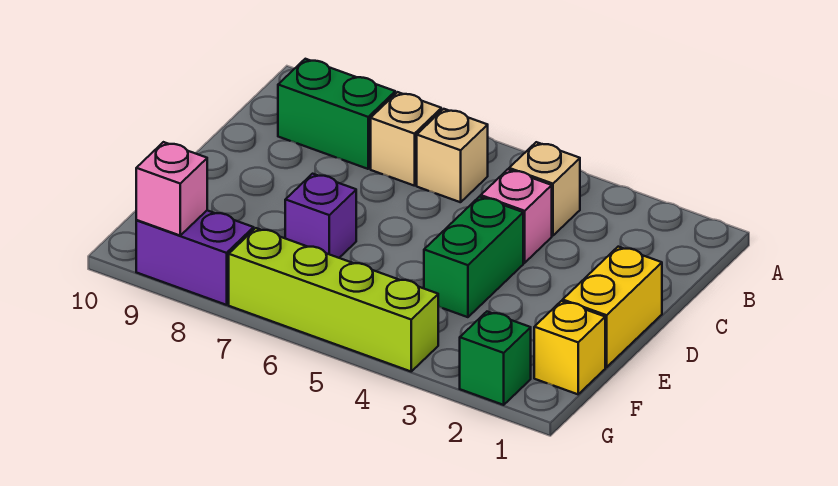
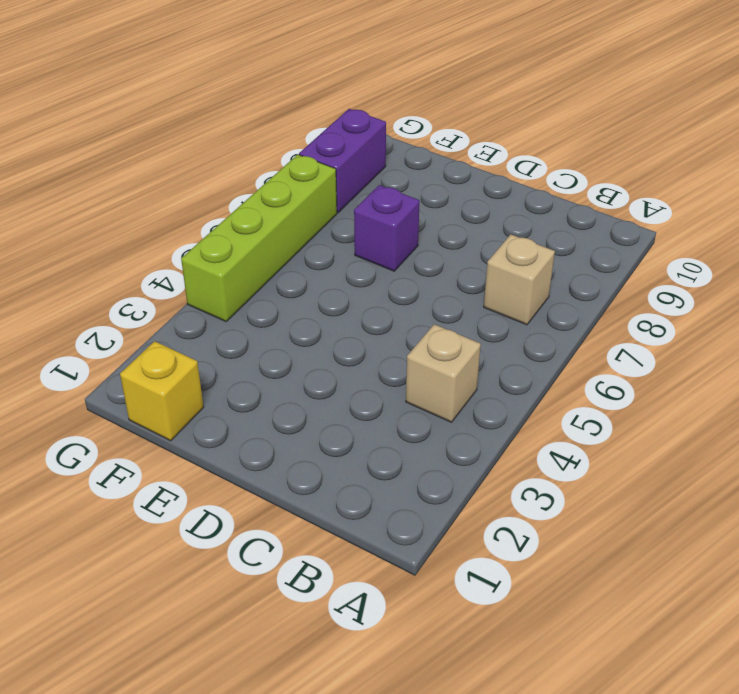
none -> tan brick B6 level 1
none -> green brick B8:B9 level 1
none -> pink brick C4 level 1

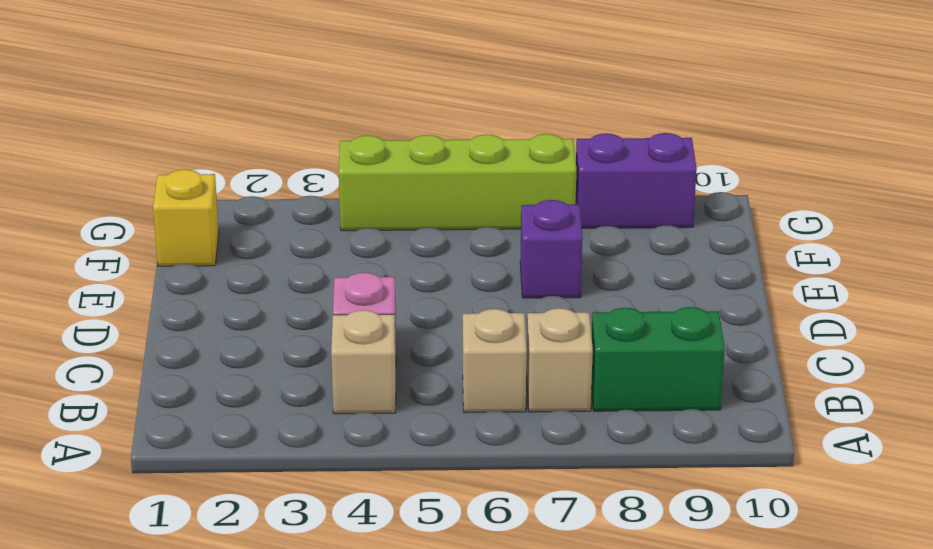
none -> yellow brick D1:E1 level 1
none -> green brick D4:E4 level 1
none -> green brick G2 level 1

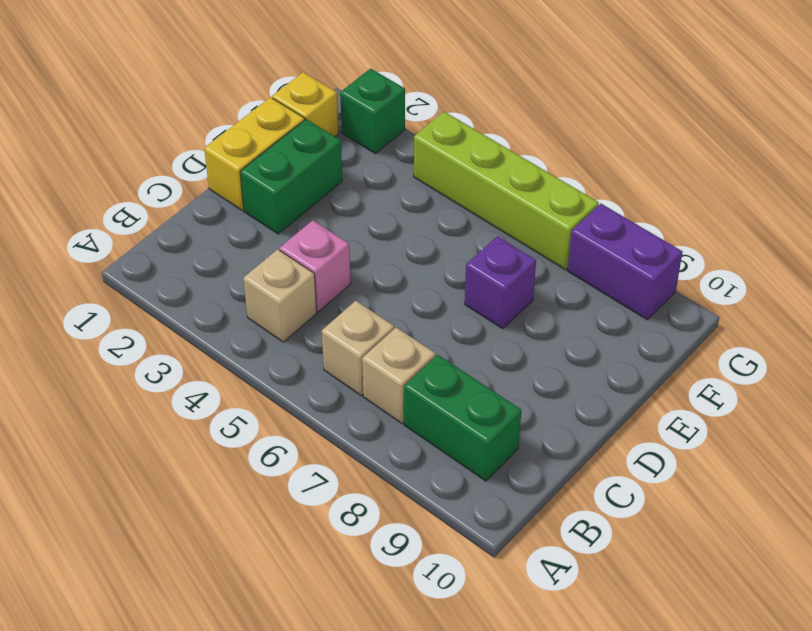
green brick D2:E2 level 1 -> green brick D4:E4 level 1
none -> pink brick G9 level 2

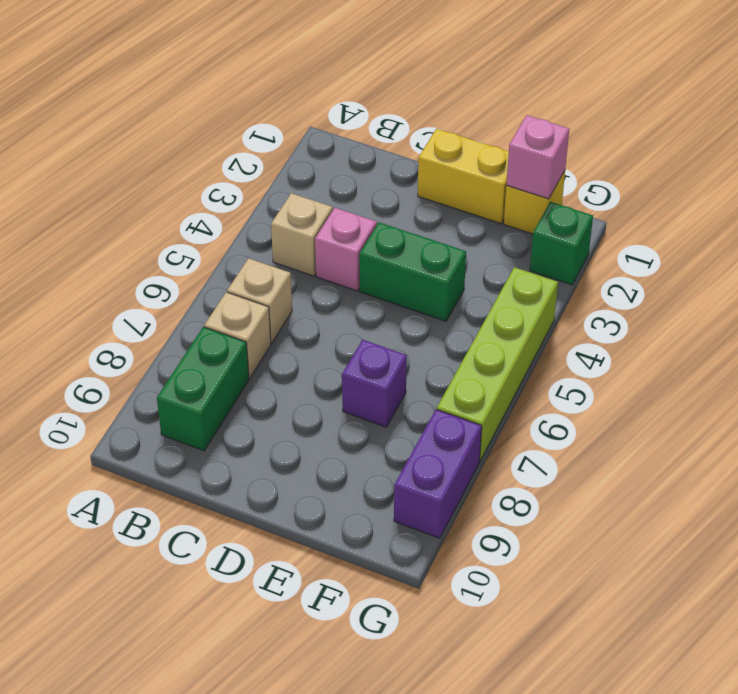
pink brick F1 level 2 -> pink brick G9 level 2

